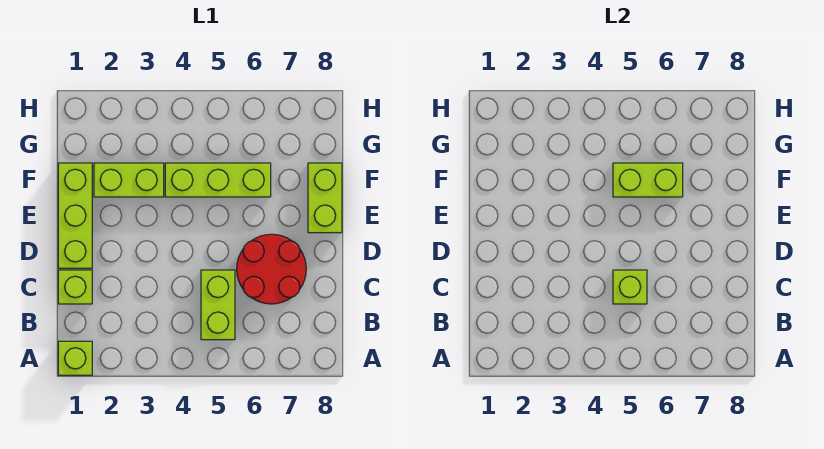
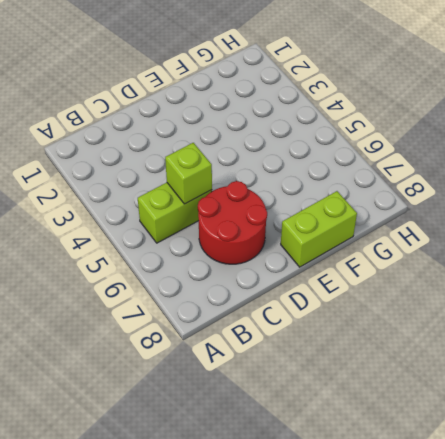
none -> lime brick A1 level 1
none -> lime brick C1 level 1

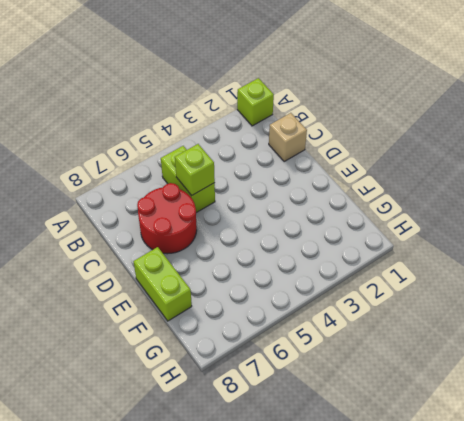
tan brick C1 level 1 -> lime brick C1 level 1
none -> lime brick D1:F1 level 1
none -> lime brick F2:F3 level 1

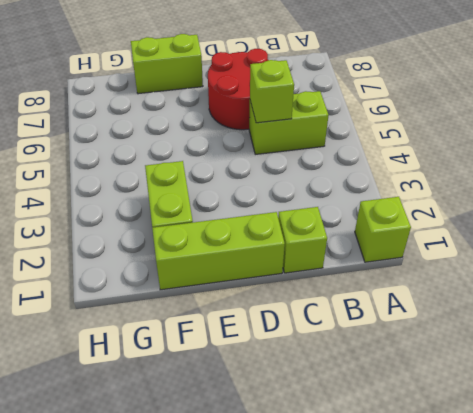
none -> lime brick F4:F6 level 1
none -> lime brick F5:F6 level 2

